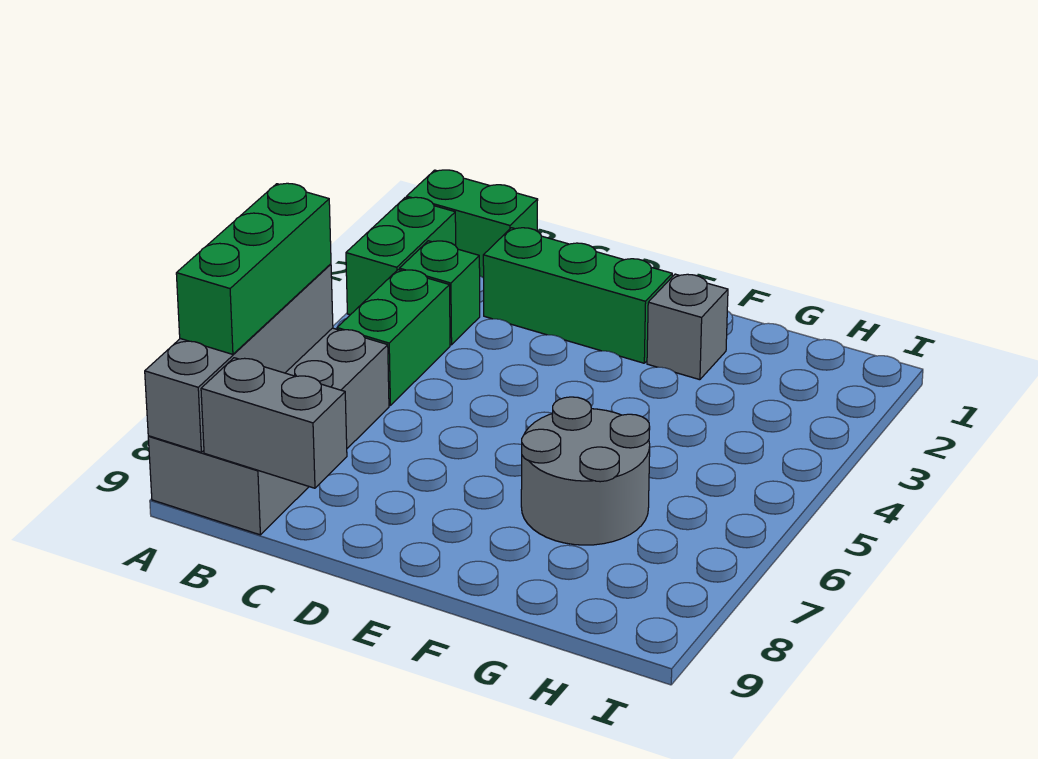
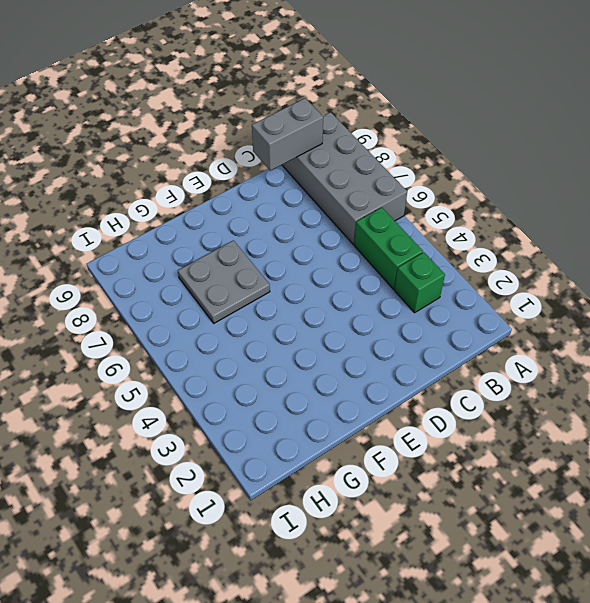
grey plate F6:G7 level 1 -> grey round brick F6:G7 level 1
none -> green brick A1:B1 level 1
none -> green brick A2:A3 level 1

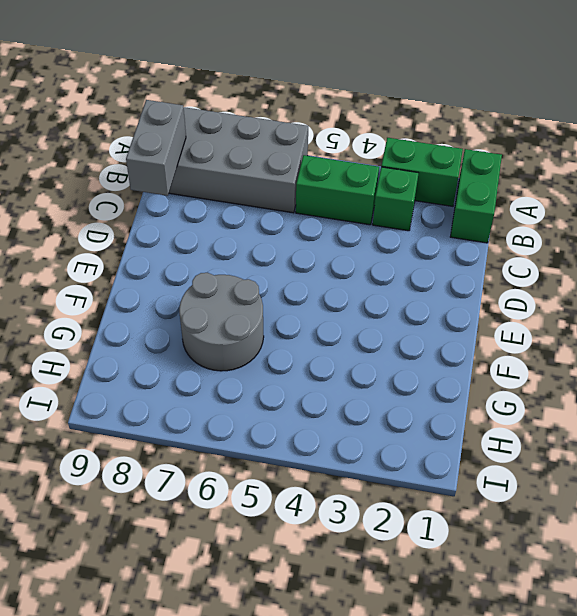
none -> green brick C2:E2 level 1
none -> grey brick F2 level 1

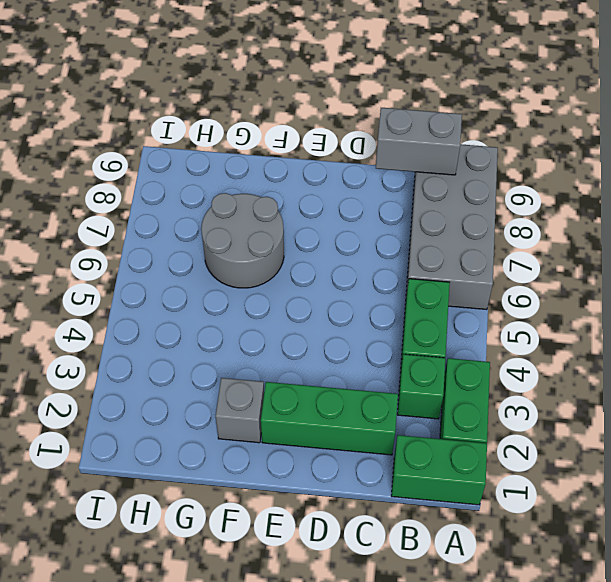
none -> grey brick A6:A9 level 2
none -> green brick A6:A8 level 3

